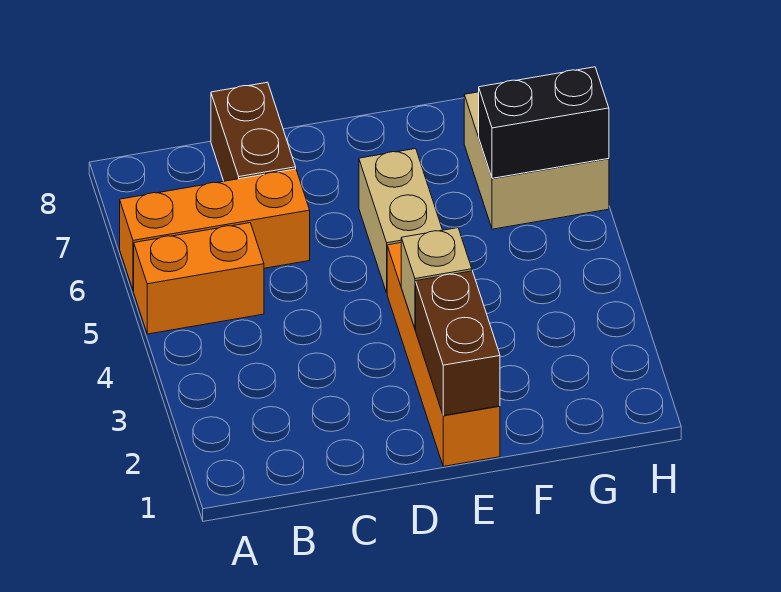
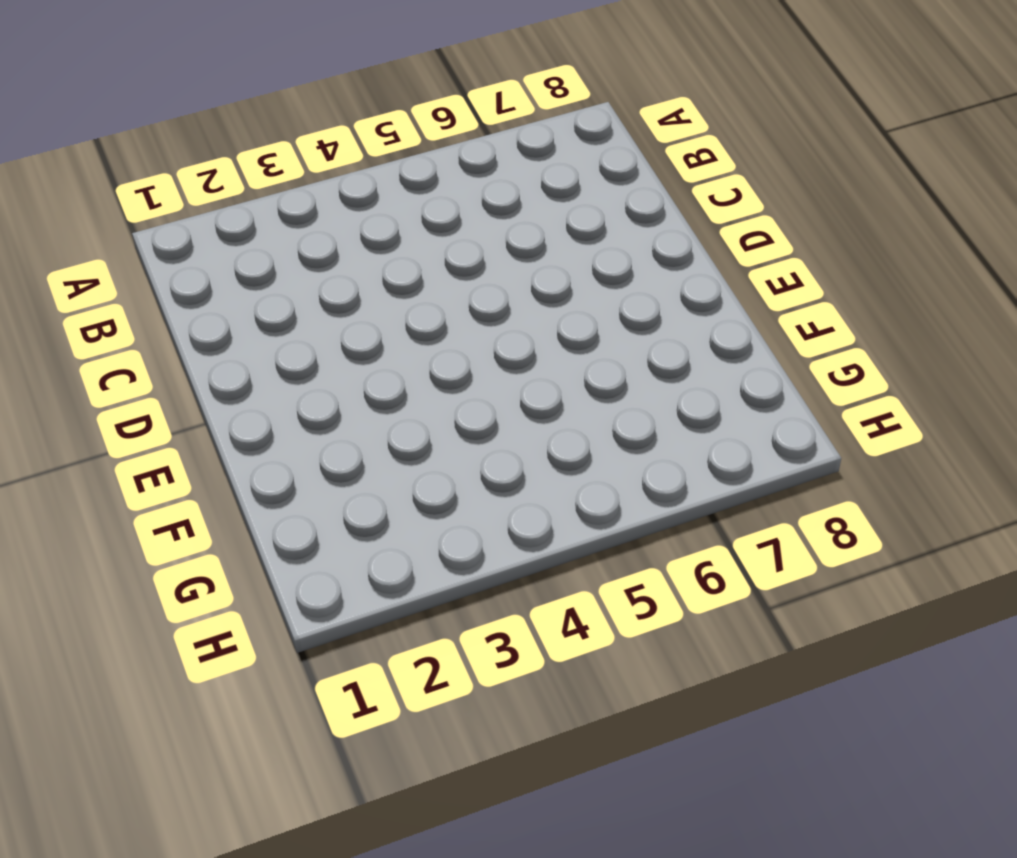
none -> orange brick A5:B5 level 1
none -> orange brick A6:C6 level 1

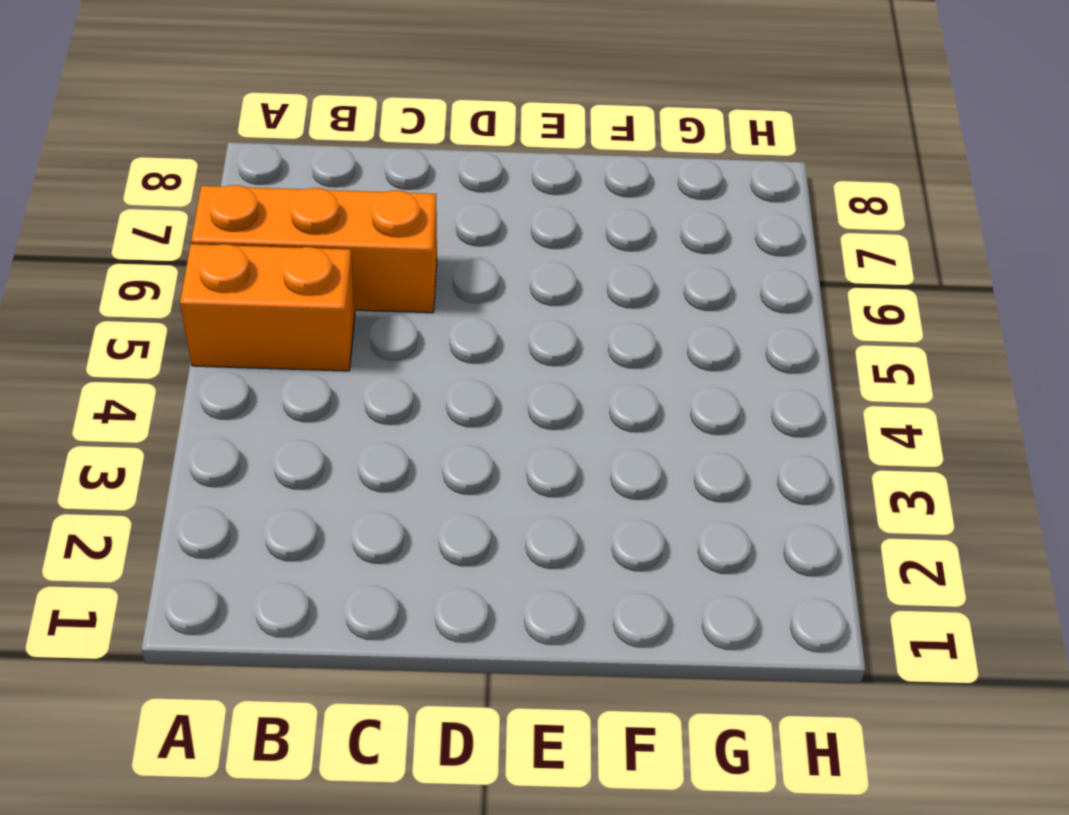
none -> brown brick C7:C8 level 1
none -> orange brick E1:E4 level 1

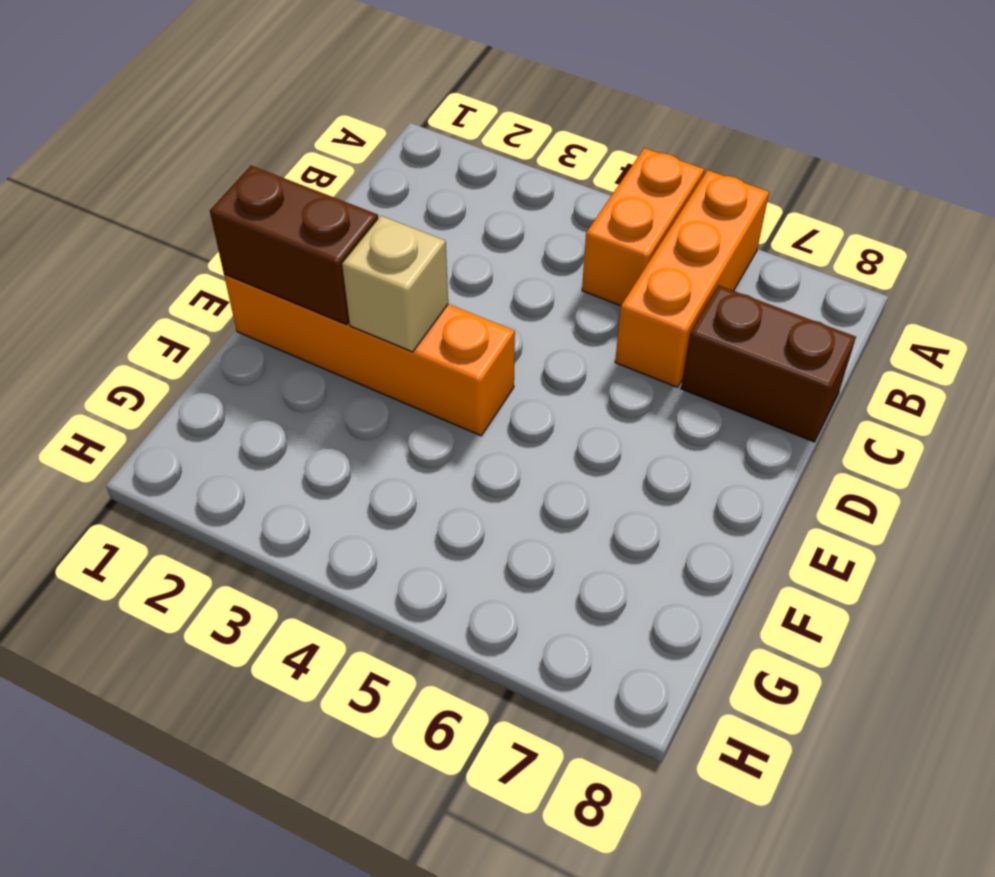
none -> tan brick E5:E6 level 1
none -> tan brick G6:H7 level 1

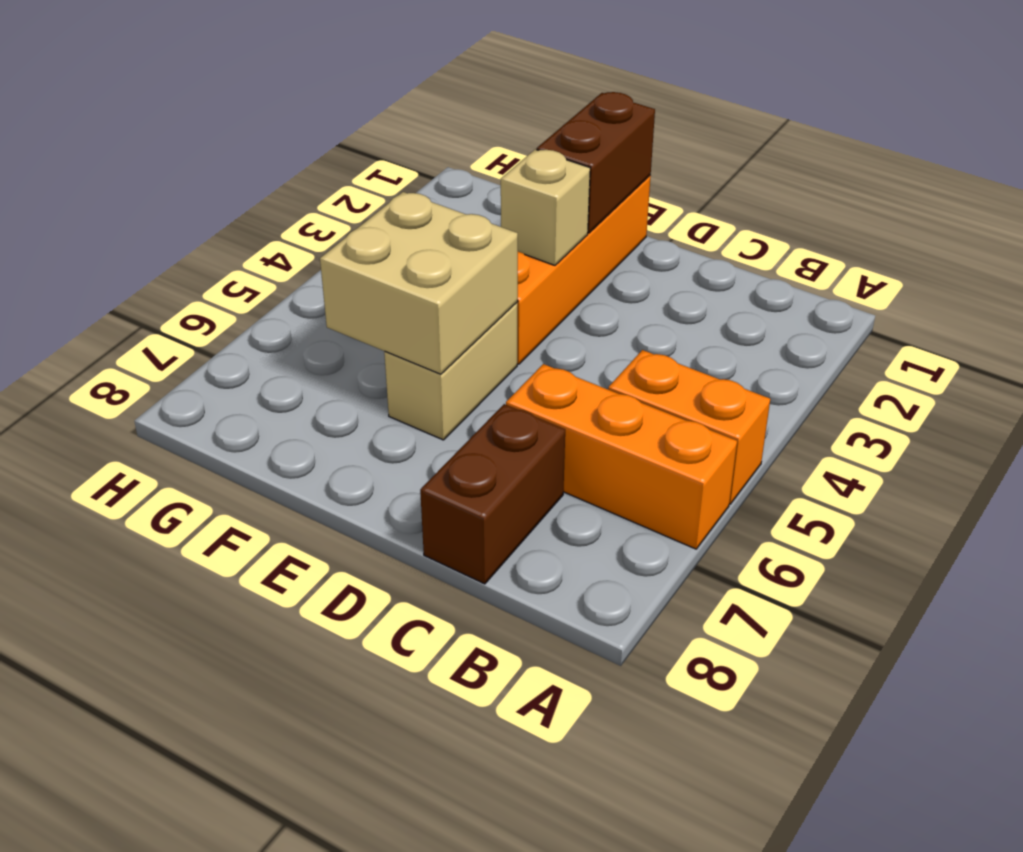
tan brick E5:F6 level 2 -> tan brick G6:H7 level 1
none -> black brick G6:H6 level 2

